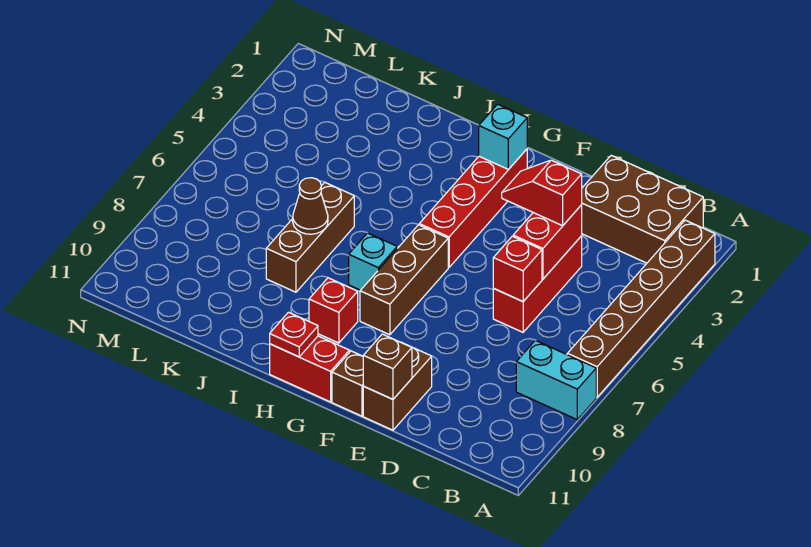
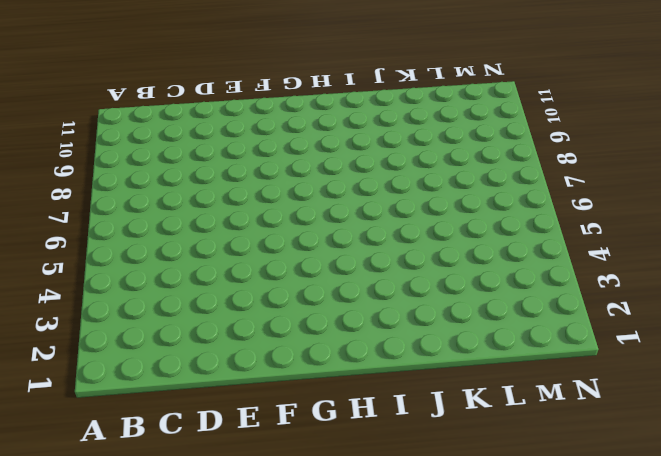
none -> brown brick A2:A7 level 1
none -> cyan brick A8:B8 level 1
none -> brown brick B1:D2 level 1

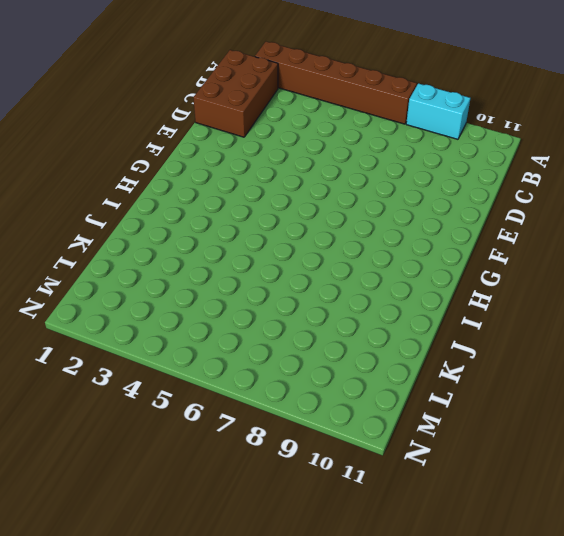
cyan brick A8:A9 level 1 -> cyan brick A8:B8 level 1
none -> red brick D4:D6 level 1
none -> brown brick E10:E11 level 1
none -> brown brick F11 level 1

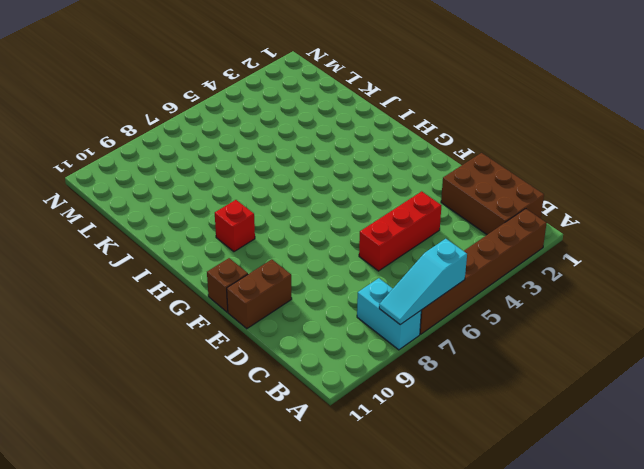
cyan slope A6:A8 level 2 top 6 -> none
none -> red brick G2:G5 level 1
none -> brown brick G6:G8 level 1
none -> red brick G11:H11 level 1

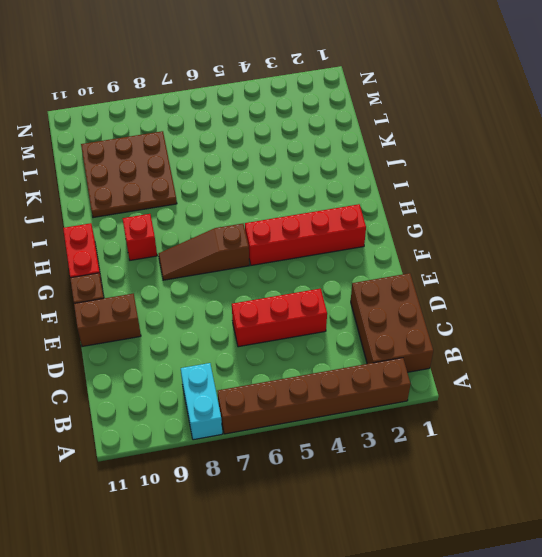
brown slope G6:G8 level 1 top 6 -> brown brick G6:G8 level 1
brown plate J8:L10 level 1 -> brown brick J6:J8 level 1
none -> cyan brick H7 level 1
none -> red brick D4:D5 level 2
none -> red brick D6 level 2

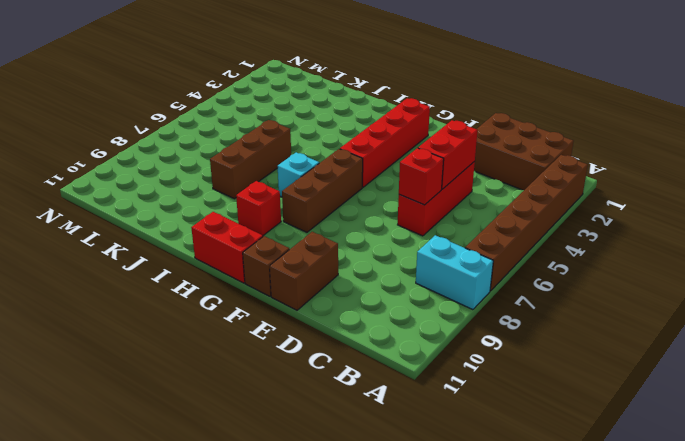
none -> brown brick E11 level 2
none -> cyan brick G2 level 2
none -> red plate H11 level 2

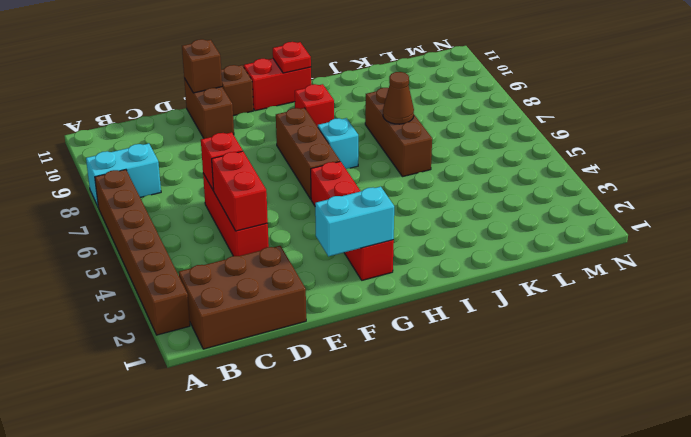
cyan brick F2:G2 level 2 -> cyan brick G2 level 2
none -> red slope D4:E4 level 3 top D

